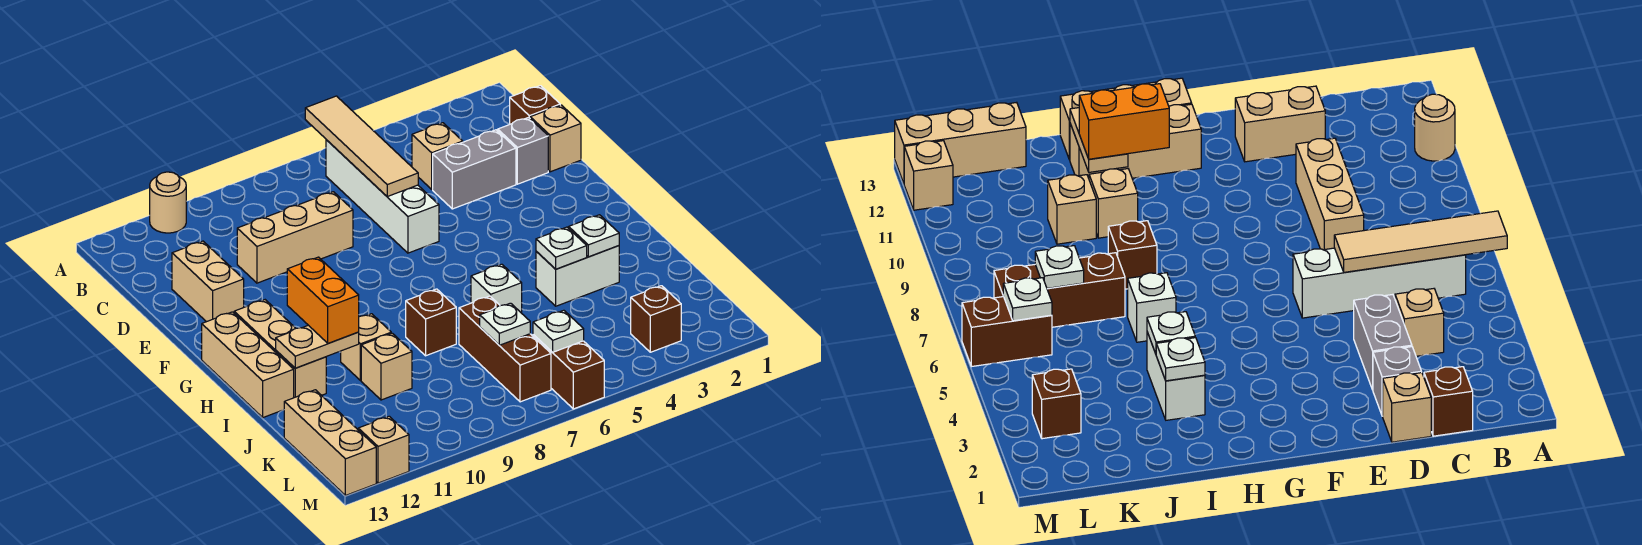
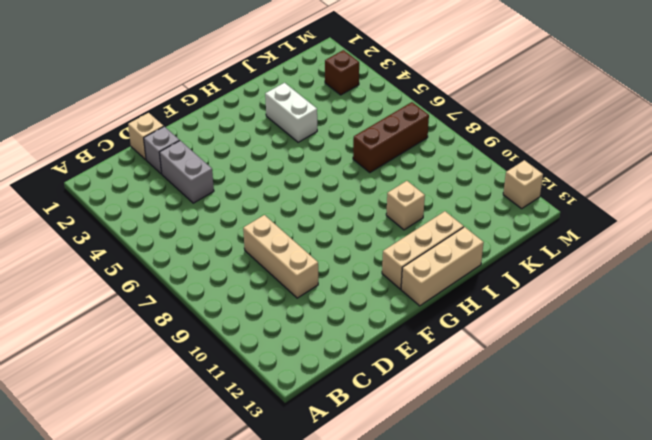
none -> tan round brick A11 level 1
none -> white brick B6:E6 level 1
none -> brown brick C1 level 1

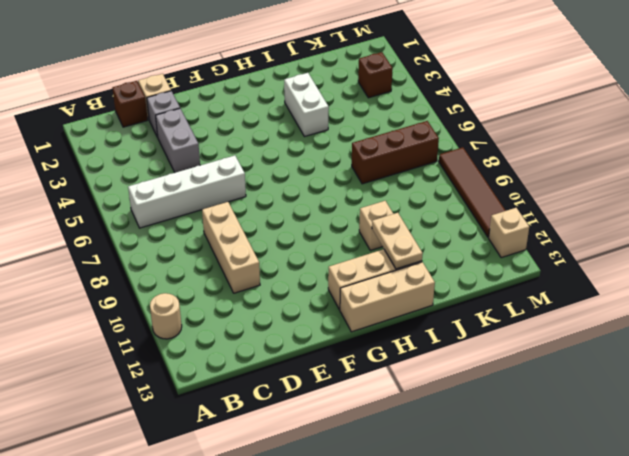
brown tile M8:M11 level 1 -> none
none -> tan brick C4 level 1
none -> tan brick D12:E12 level 1
none -> white brick I6 level 1

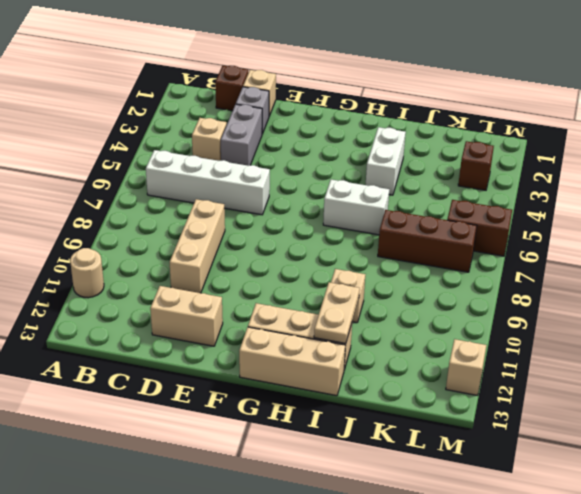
white brick H6:I6 level 1 -> white brick I6 level 1
none -> brown brick I8 level 1
none -> tan brick J10 level 1
none -> tan brick K13:M13 level 1

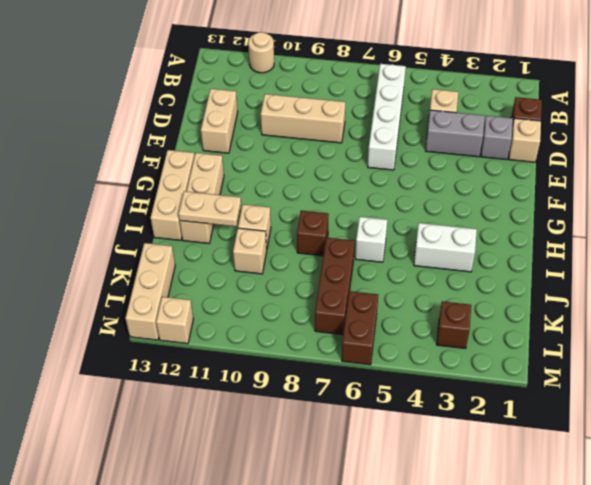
none -> tan tile A6:D6 level 2
none -> white plate I3 level 2
none -> white plate I4 level 2

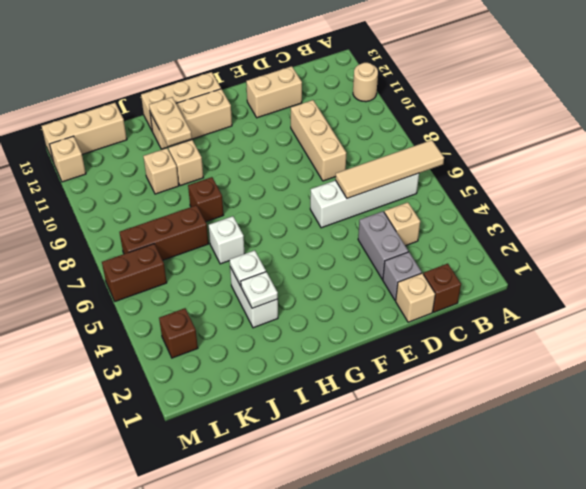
none -> white plate K7 level 2
none -> white plate L6 level 2
none -> orange brick H11:I11 level 3

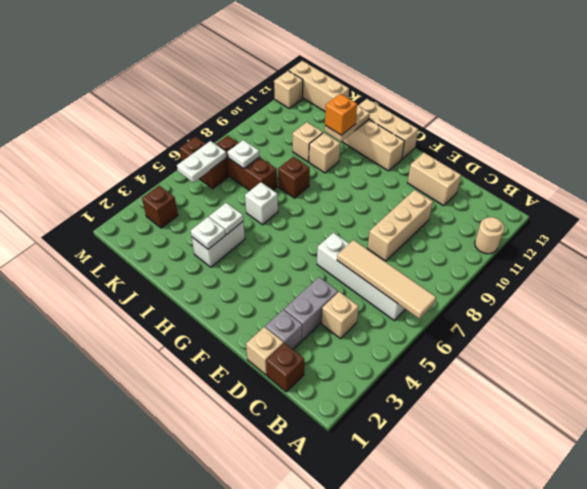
orange brick I11 level 3 -> orange brick H11:I11 level 3
white plate L5:L6 level 2 -> white plate L6 level 2

